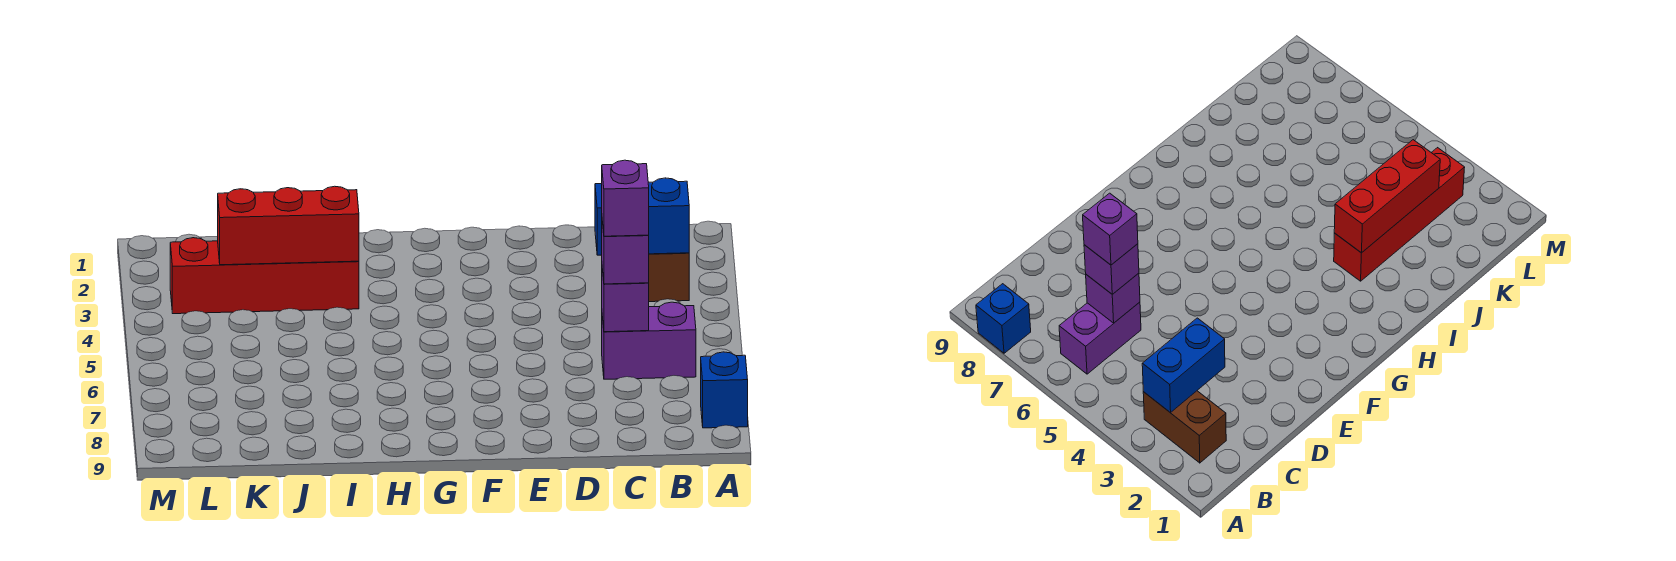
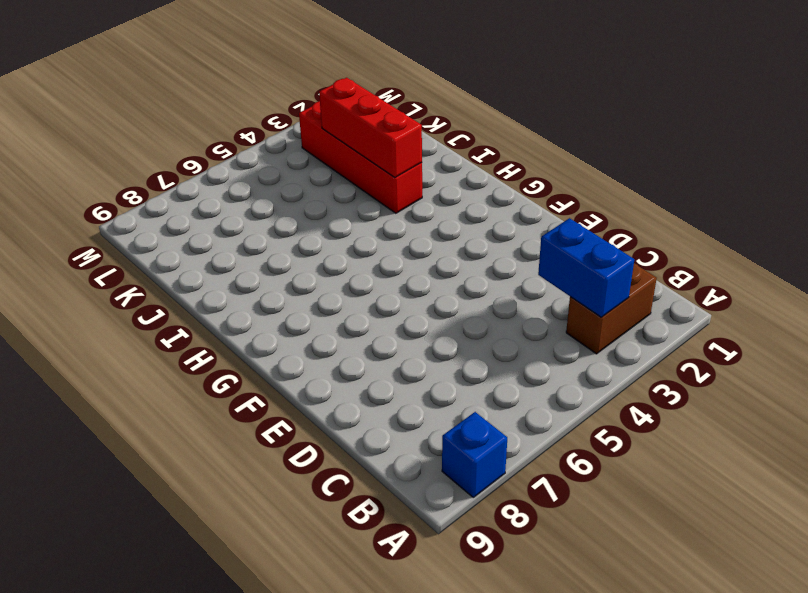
none -> purple brick B6:C6 level 1
none -> purple brick C6 level 2

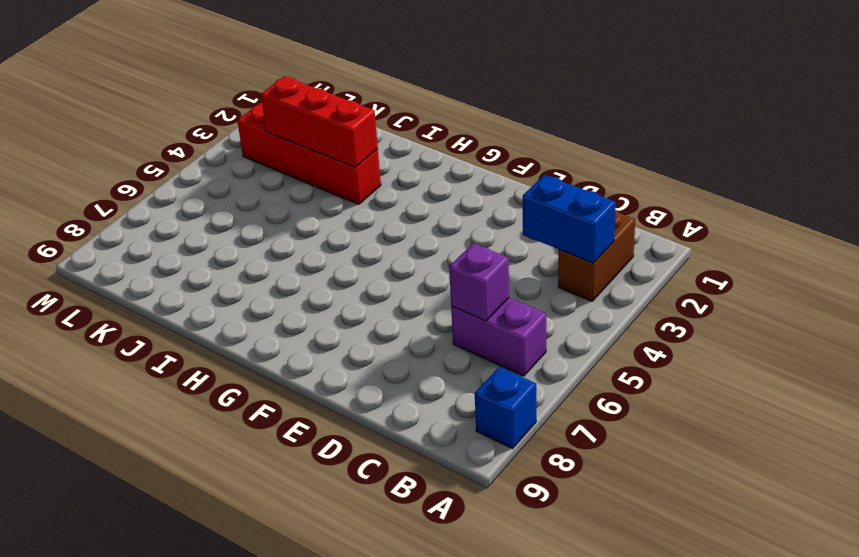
none -> purple brick C6 level 3
none -> purple brick C6 level 4

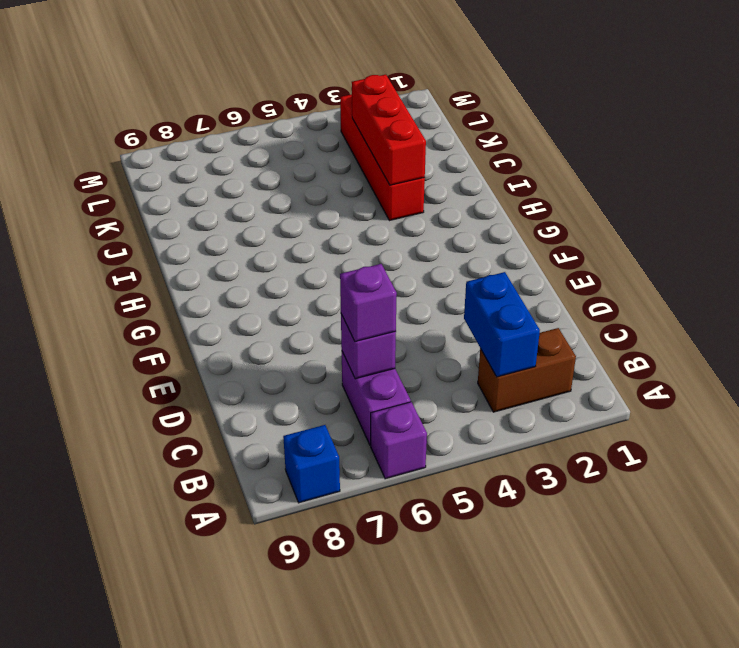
purple brick A6 level 1 -> purple brick C6 level 4

